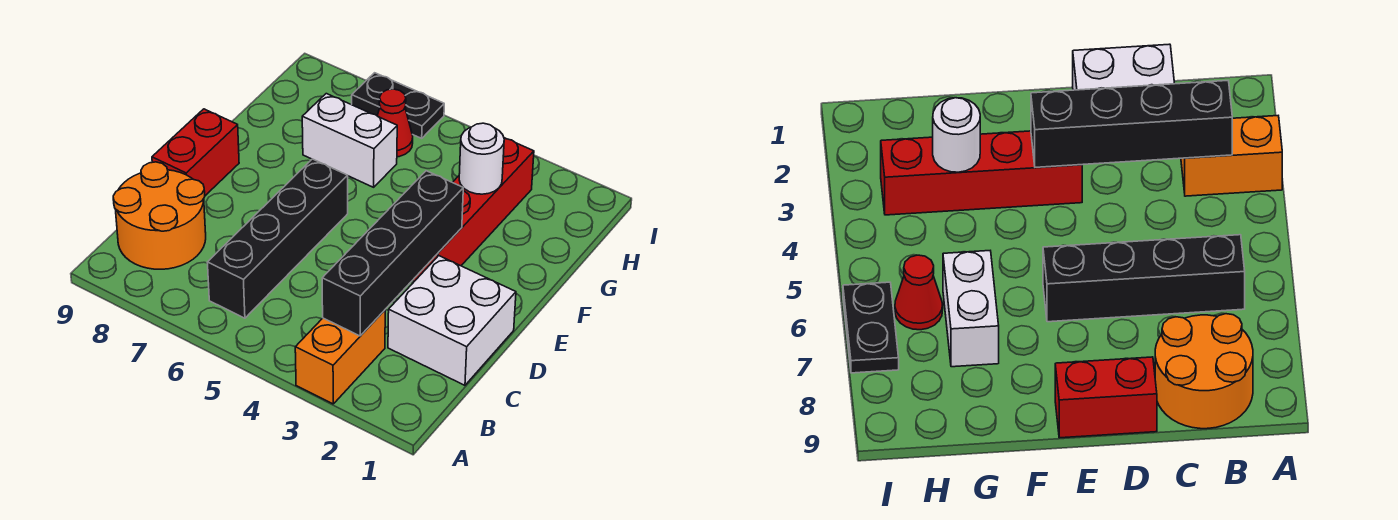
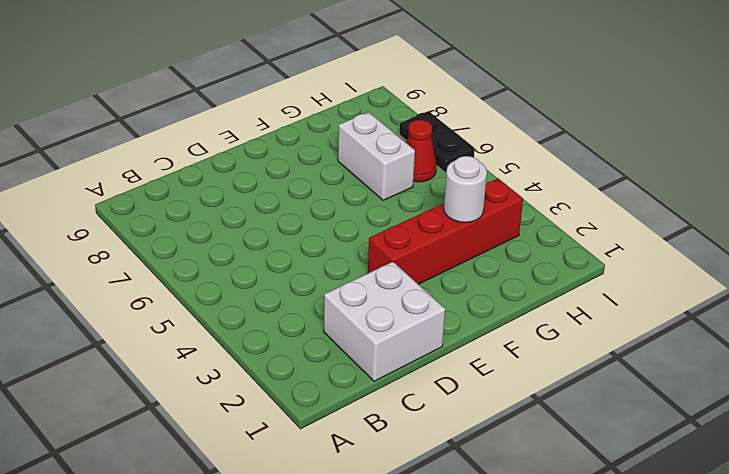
none -> orange brick A3:B3 level 1
none -> black brick B6:E6 level 1

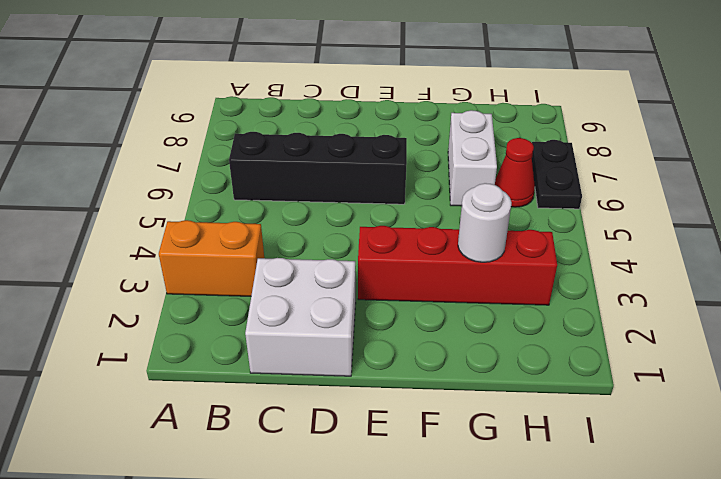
none -> orange round brick B8:C9 level 1
none -> red brick D9:E9 level 1

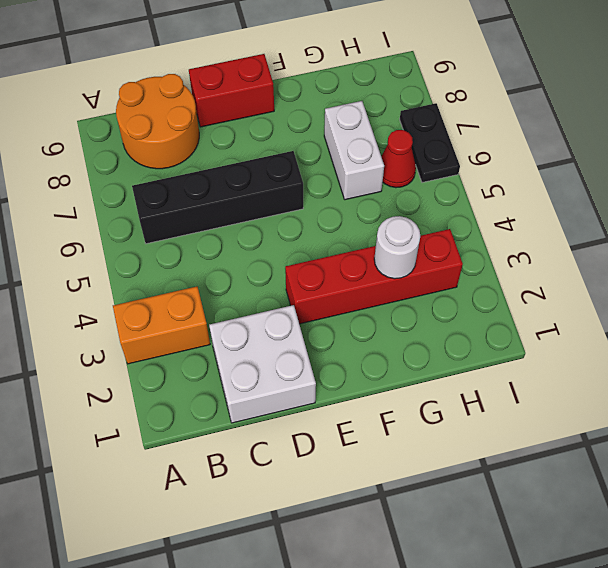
none -> black brick B3:E3 level 2

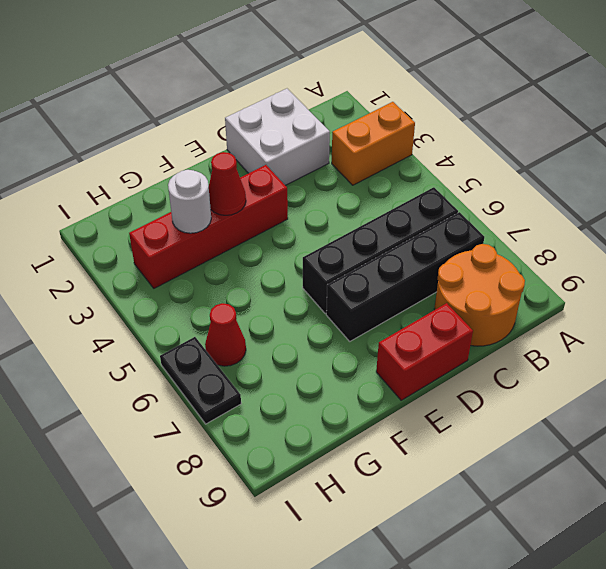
black brick B7:E7 level 1 -> black brick B3:E3 level 2
red cone F3 level 2 -> none
none -> white brick G6:G7 level 1

